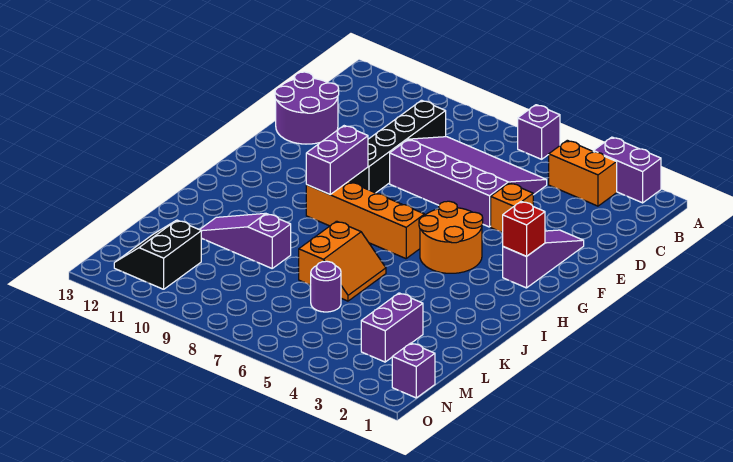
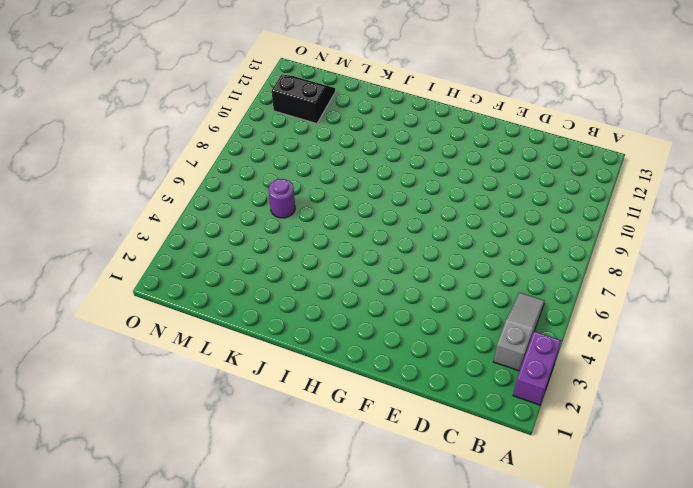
grey slope B3:B5 level 1 top 3 -> orange brick B3:B4 level 1
none -> purple brick A6 level 1
none -> purple slope C5:E8 level 1 top E
none -> black brick C9:F9 level 1

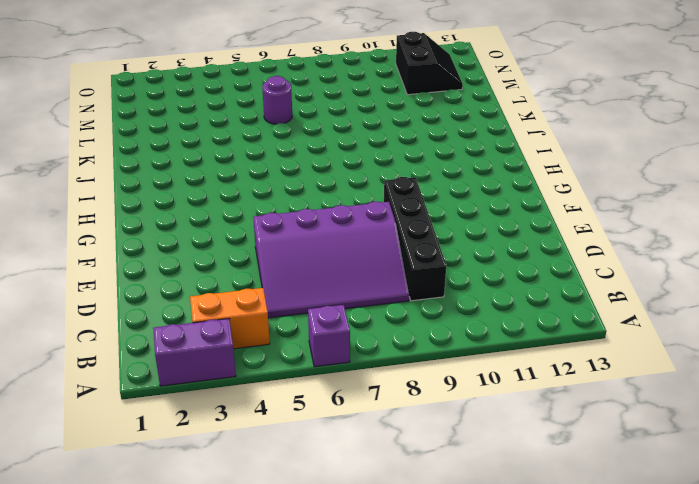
none -> purple round brick D12:E13 level 1
none -> purple slope E2:G2 level 1 top G
none -> orange brick E4 level 1

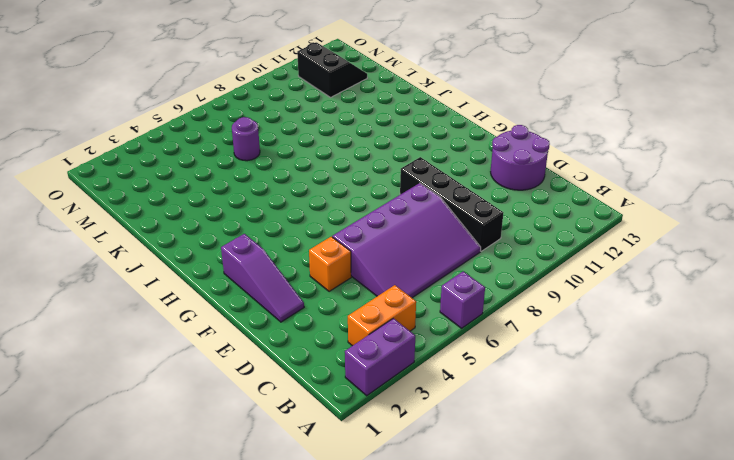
none -> orange round brick G4:H5 level 1
none -> orange brick H6:H9 level 1
none -> orange slope J6:K7 level 1 top 7

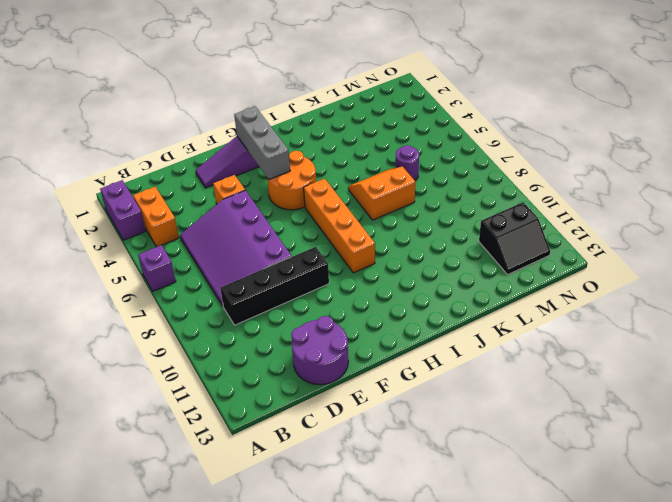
grey brick G2:G4 level 2 -> red brick G2 level 2
none -> purple slope K9:K11 level 1 top 9
none -> purple brick L3:M3 level 1
none -> purple brick N1 level 1

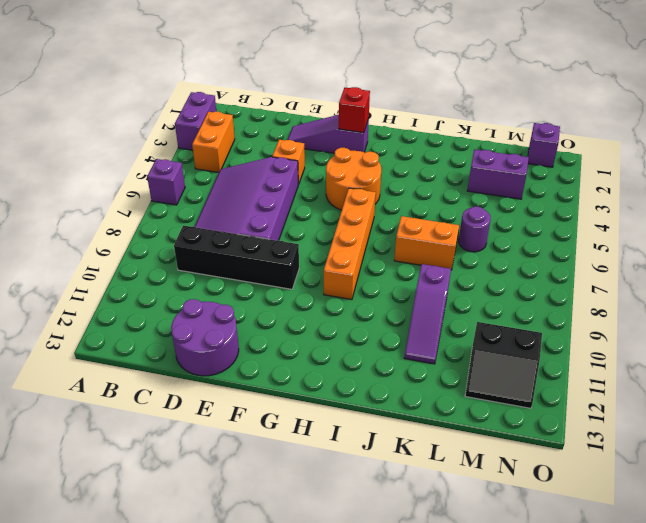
none -> purple brick G9:H9 level 2

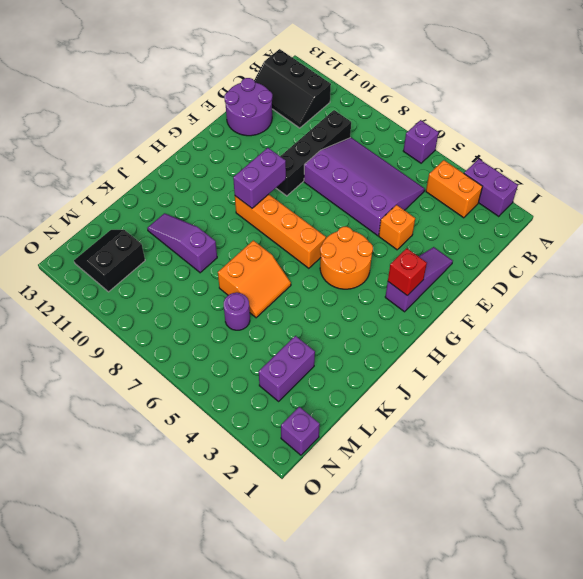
black slope B11:C13 level 1 top B -> none

